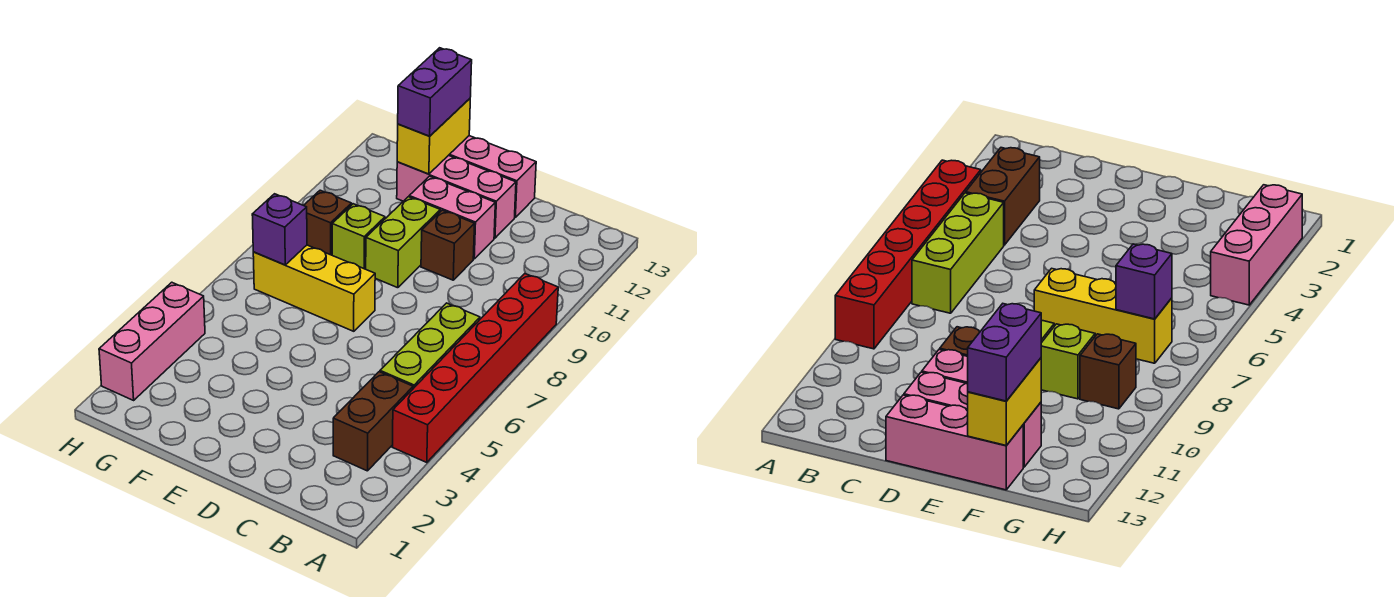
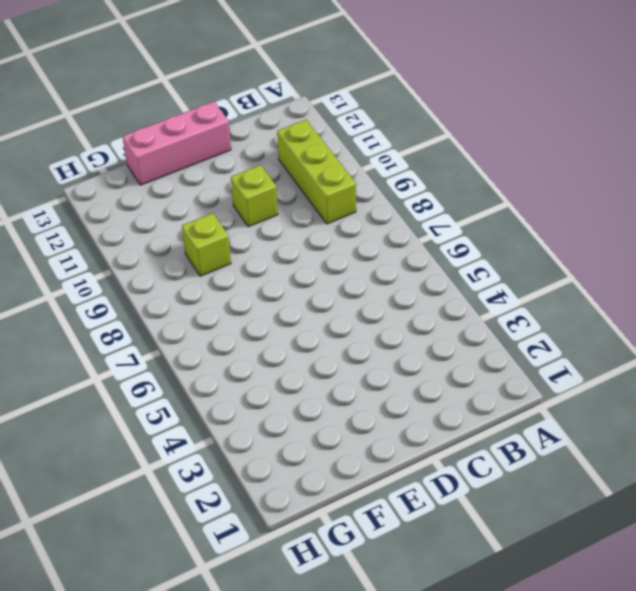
lime brick B9:B11 level 1 -> lime brick B5:B7 level 1
lime brick D10 level 1 -> brown brick D10 level 1
none -> red brick A4:A9 level 1
none -> brown brick B3:B4 level 1
none -> pink brick D11:E11 level 1

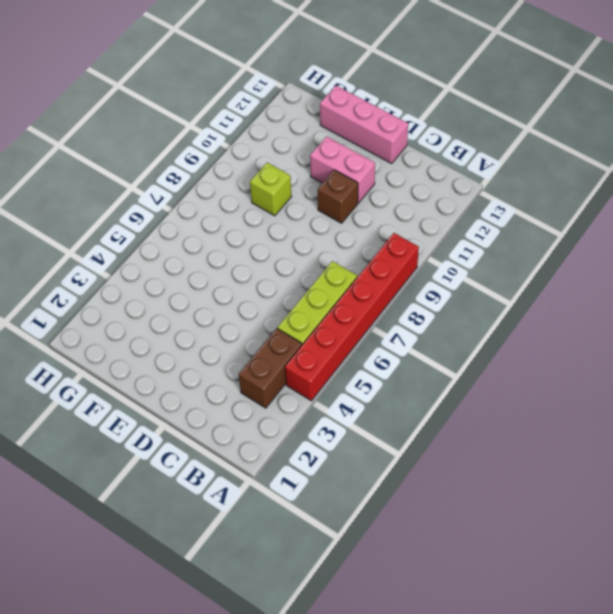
none -> pink brick D12:F12 level 1
none -> yellow brick E7:G7 level 1
none -> lime brick E9:E10 level 1

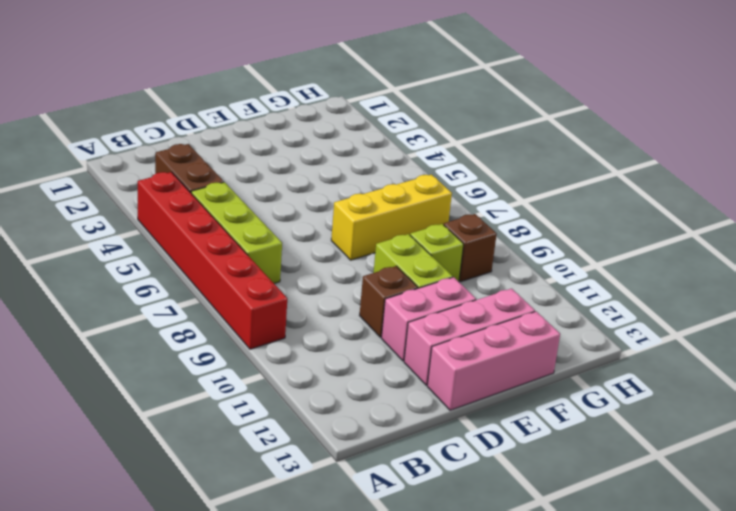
none -> pink brick H2:H4 level 1
none -> yellow brick F12:F13 level 2
none -> purple brick G7 level 2

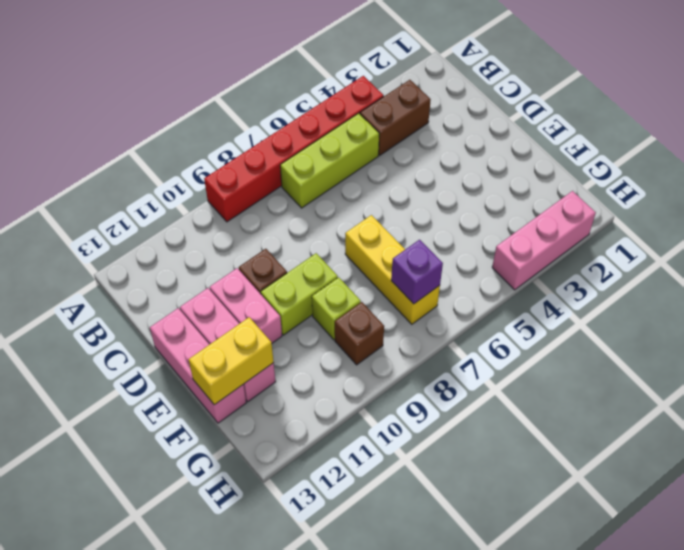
none -> purple brick F12:F13 level 3

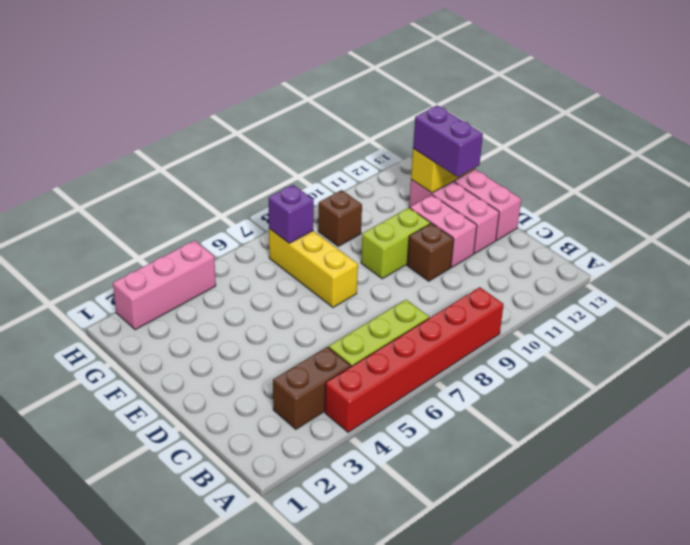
purple brick E12:F12 level 3 -> purple brick F12:F13 level 3
none -> lime brick F9 level 1

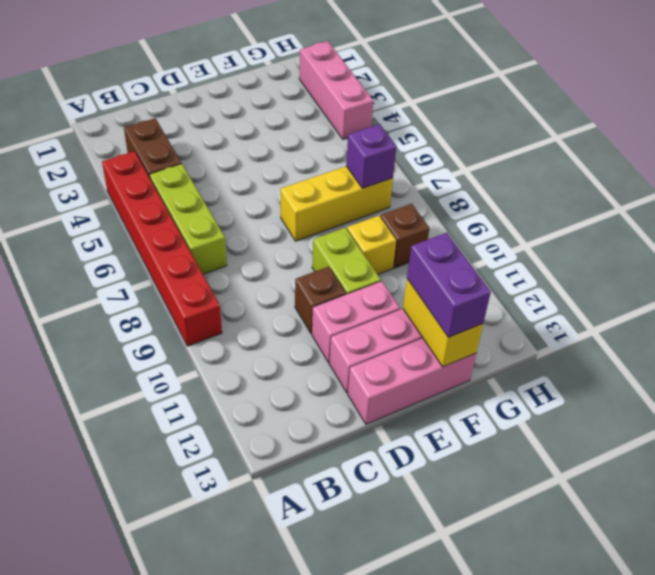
yellow brick F9 level 1 -> lime brick F9 level 1

